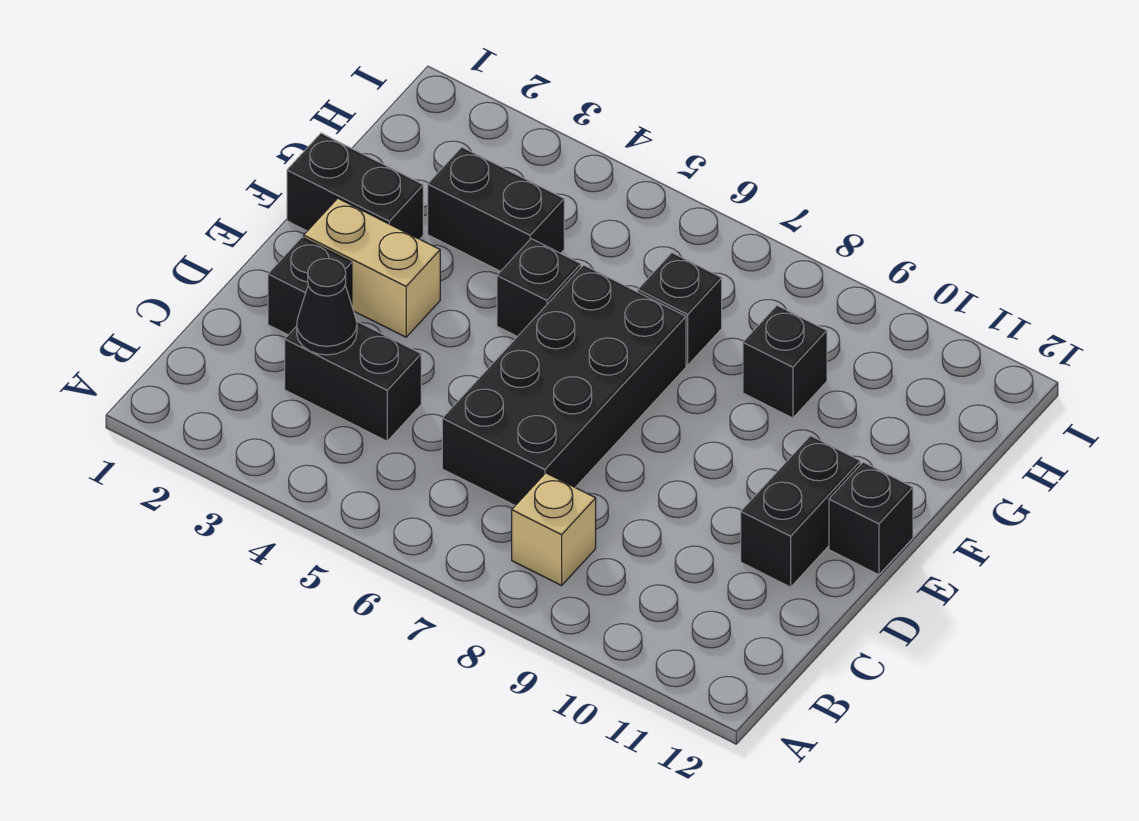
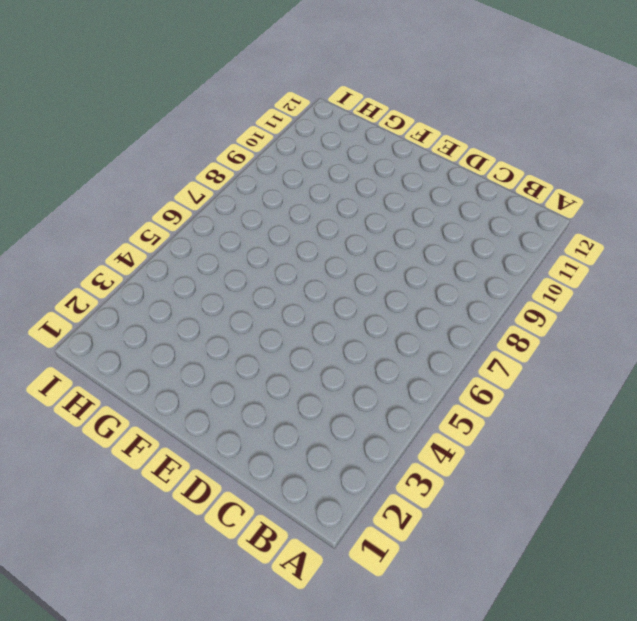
none -> tan brick B8 level 1
none -> black brick C3:C4 level 1
none -> black brick C6:F7 level 1

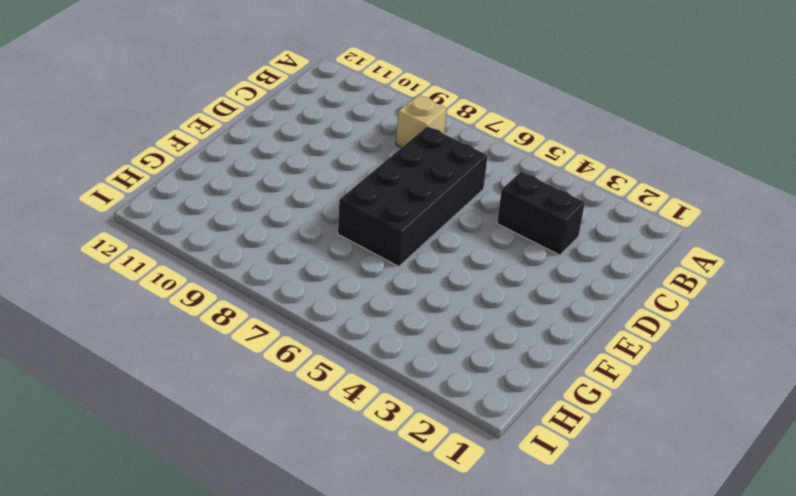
none -> black brick D2 level 1
none -> black brick D11:E11 level 1
none -> tan brick E2:E3 level 1

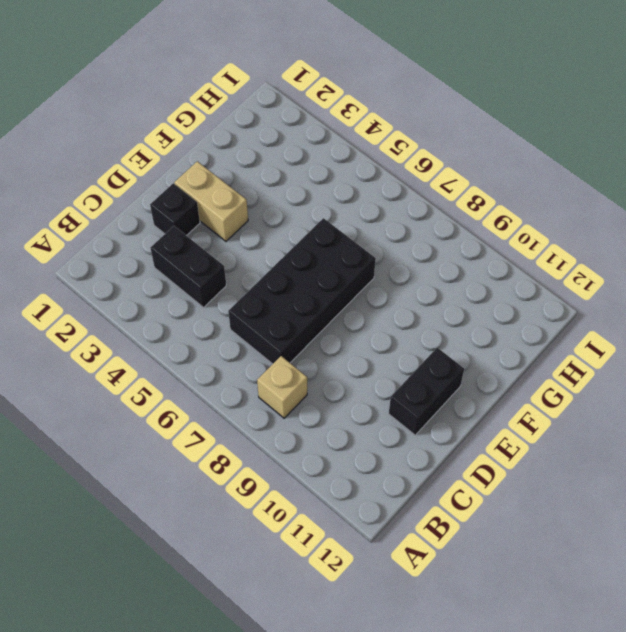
none -> black brick E12 level 1
none -> black brick F1:F2 level 1
none -> black brick F5 level 1

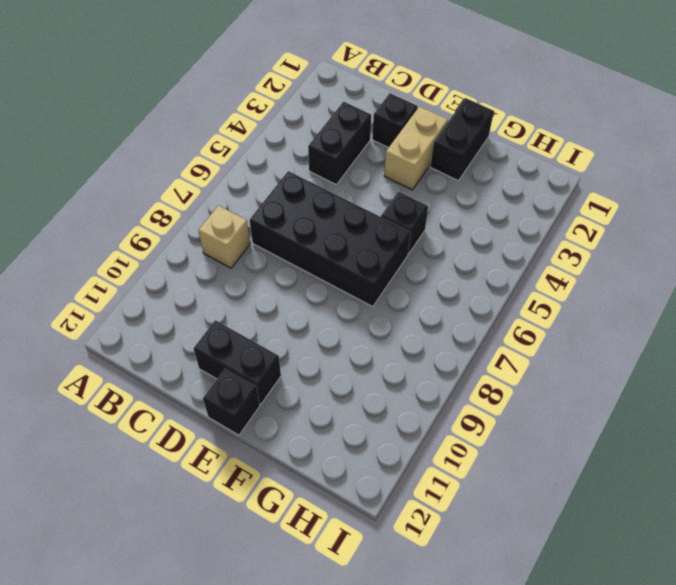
none -> black brick G3:G4 level 1
none -> black brick G7 level 1
none -> black brick G9 level 1

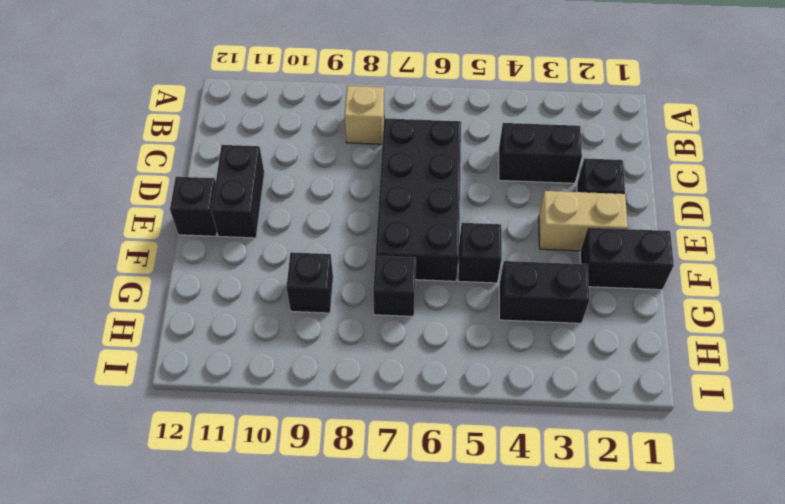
none -> black cone C3 level 2

